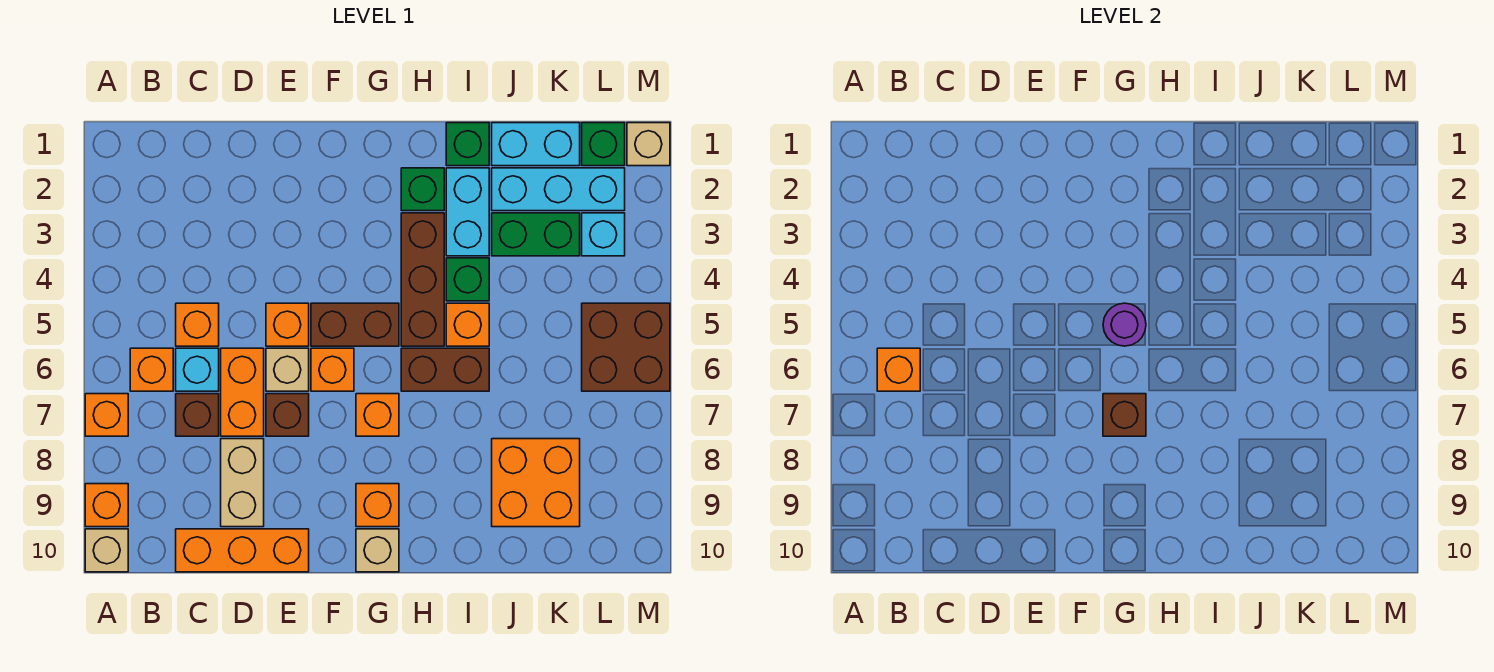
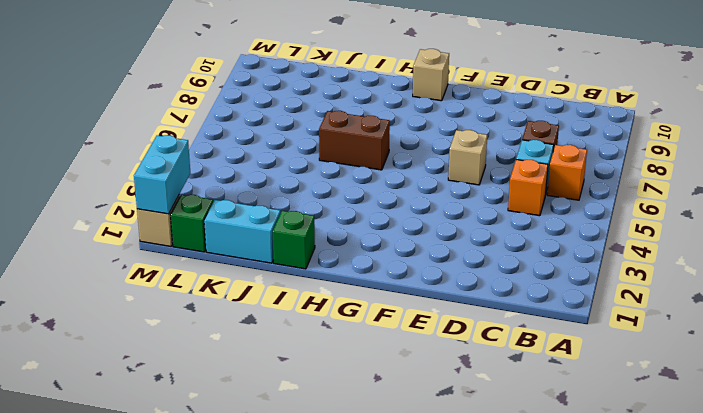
cyan brick M1:M2 level 2 -> cyan brick I2:I3 level 1
none -> orange brick A7 level 1
none -> orange brick A9 level 1
none -> tan brick A10 level 1
none -> orange brick C10:E10 level 1

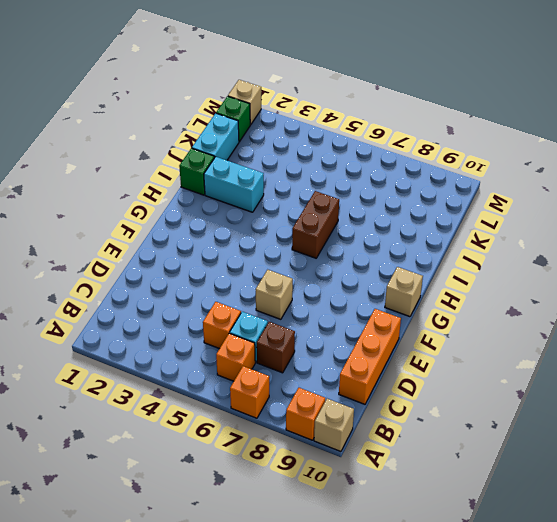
none -> orange brick D6:D7 level 1
none -> tan brick D8:D9 level 1
none -> orange brick E5 level 1
none -> brown brick E7 level 1

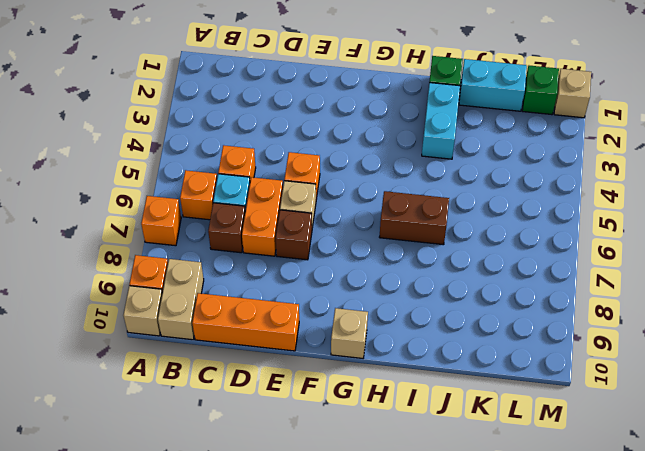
tan brick B9:B10 level 1 -> tan brick D8:D9 level 1
none -> brown brick F5:G5 level 1
none -> orange brick F6 level 1
none -> orange brick G7 level 1
none -> orange brick G9 level 1

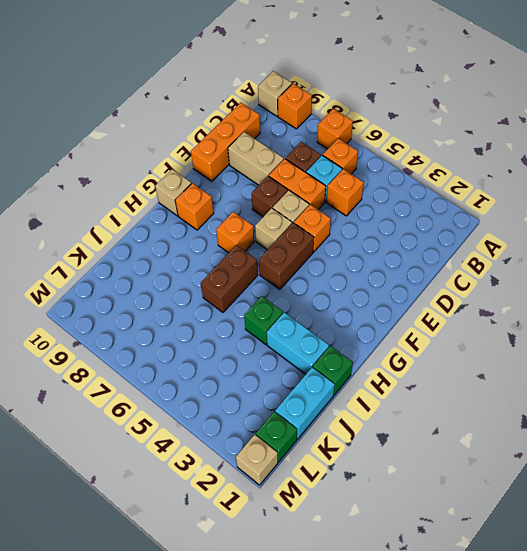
tan brick F6 level 1 -> orange brick F6 level 1
none -> green brick H2 level 1
none -> brown brick H3:H5 level 1
none -> orange brick I5 level 1
none -> cyan brick J2:L2 level 1

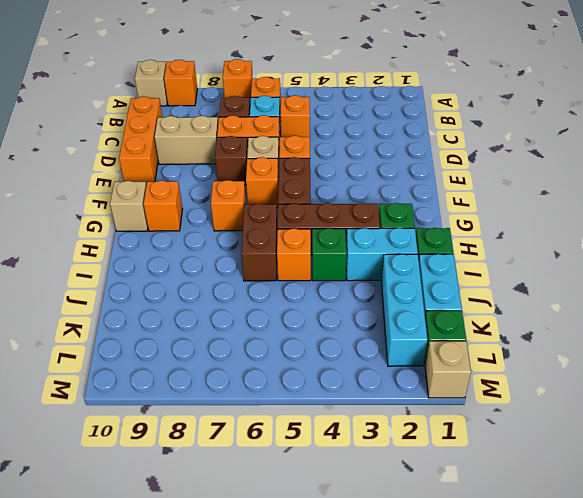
none -> green brick J3:K3 level 1
none -> orange brick J8:K9 level 1
none -> cyan brick L3 level 1
none -> brown brick L5:M6 level 1

